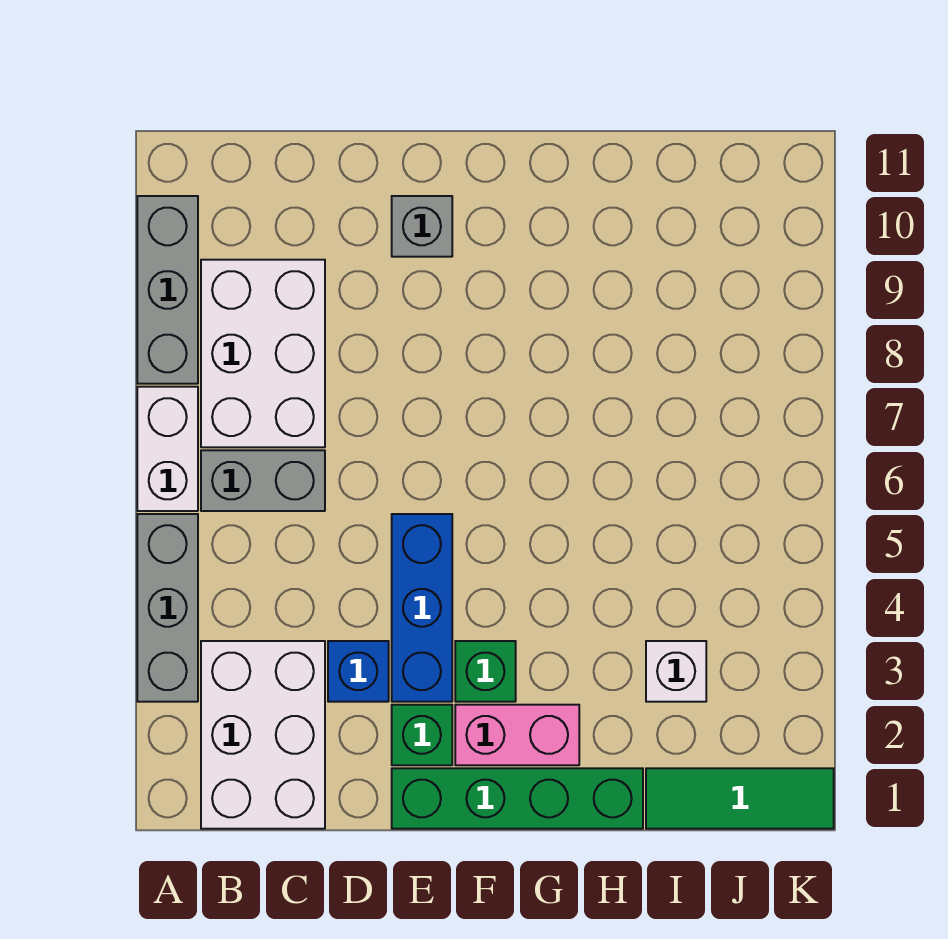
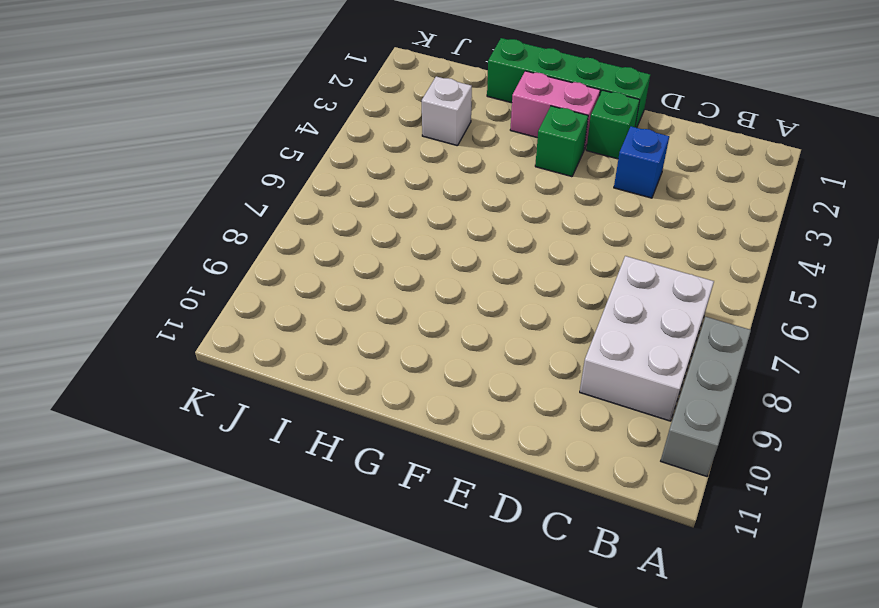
none -> grey brick A3:A5 level 1
none -> white brick A6:A7 level 1
none -> white brick B1:C3 level 1

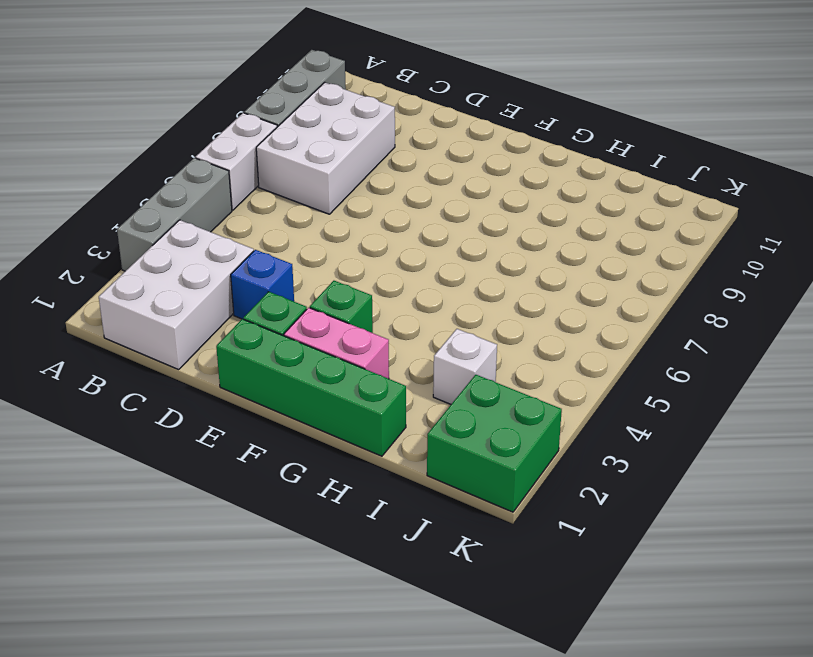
green brick J1:K2 level 1 -> green tile I1:K1 level 1
none -> grey brick B6:C6 level 1
none -> blue brick E3:E5 level 1
none -> grey brick E10 level 1

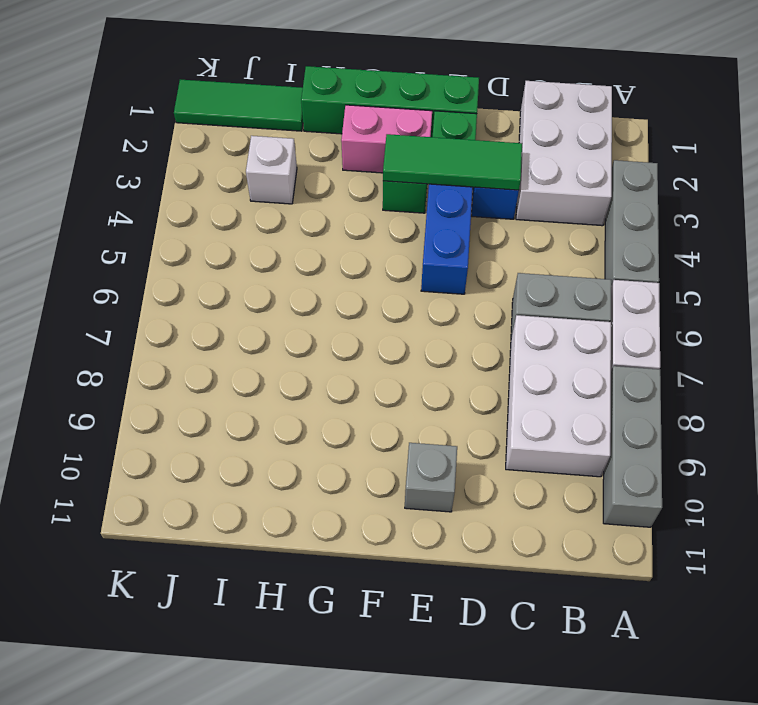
green tile D3:F3 level 2 -> none

